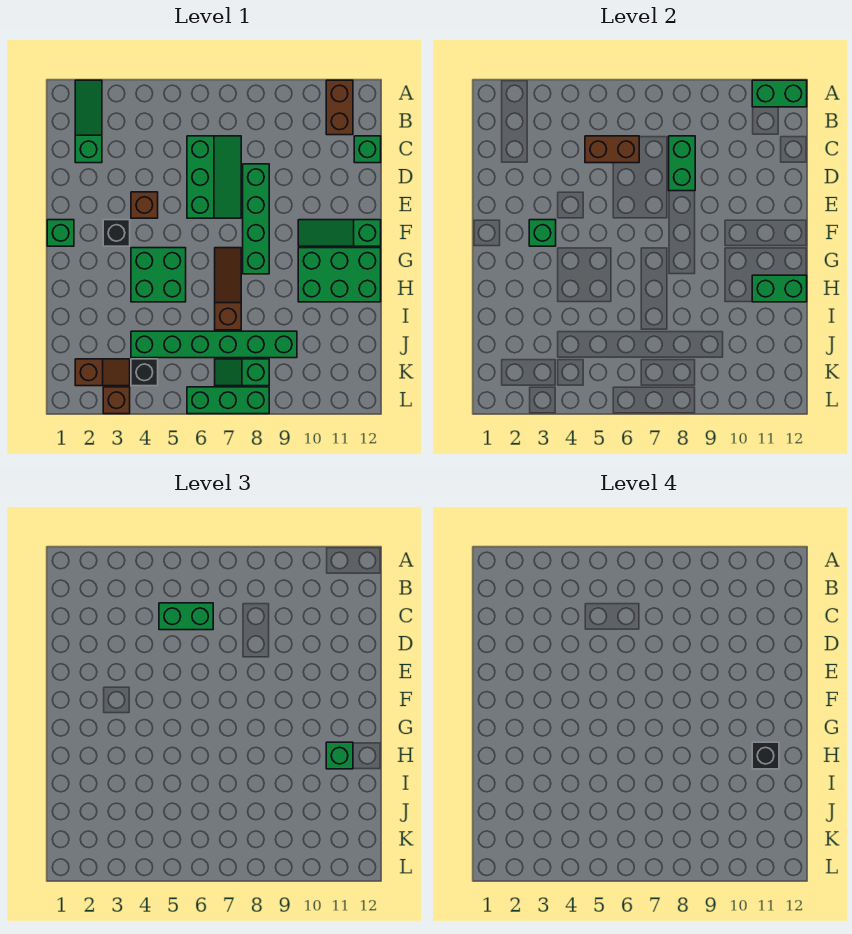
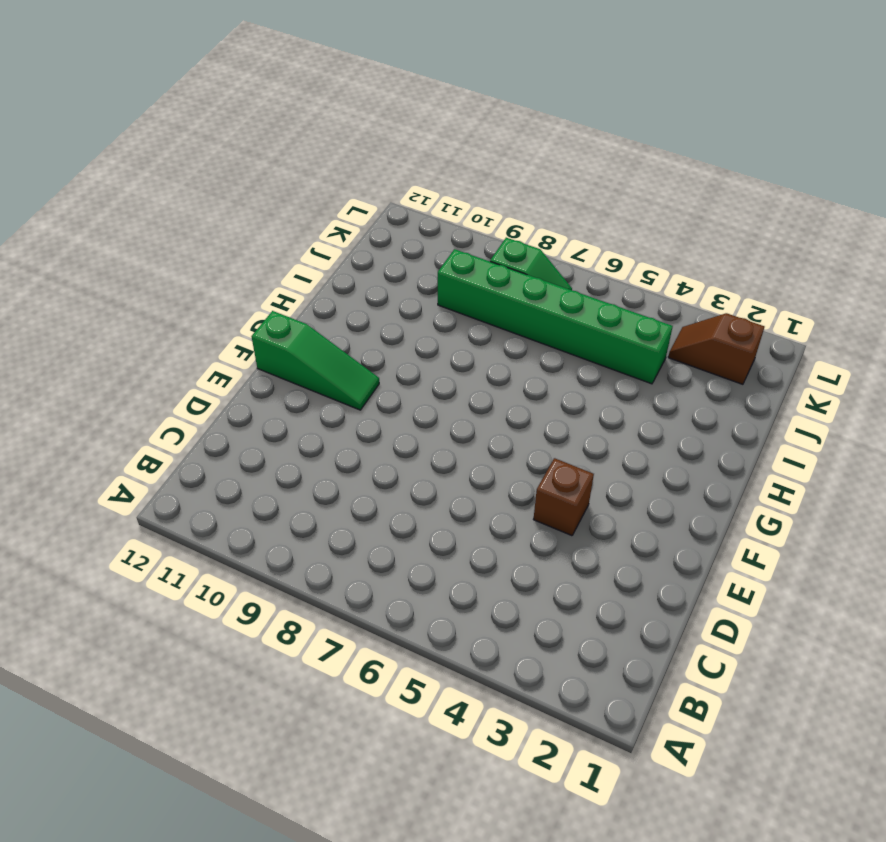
none -> green slope A2:C2 level 1 top C
none -> brown brick A11:B11 level 1
none -> green slope C6:E7 level 1 top 6

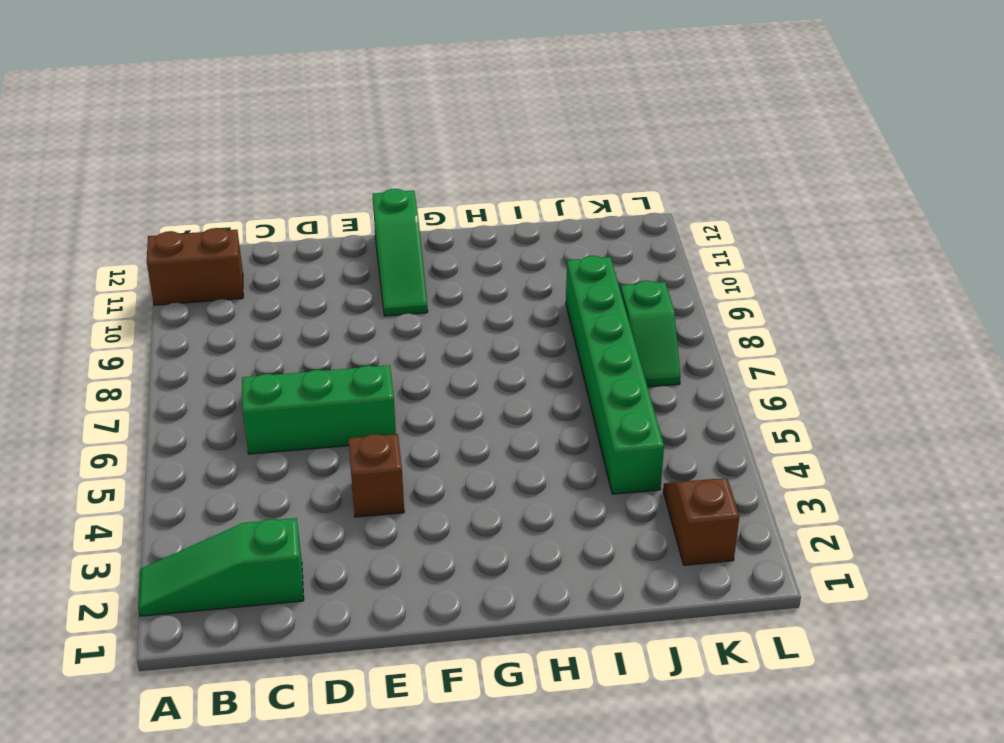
none -> green brick C12 level 1
none -> green brick D8:G8 level 1
none -> green brick F1 level 1

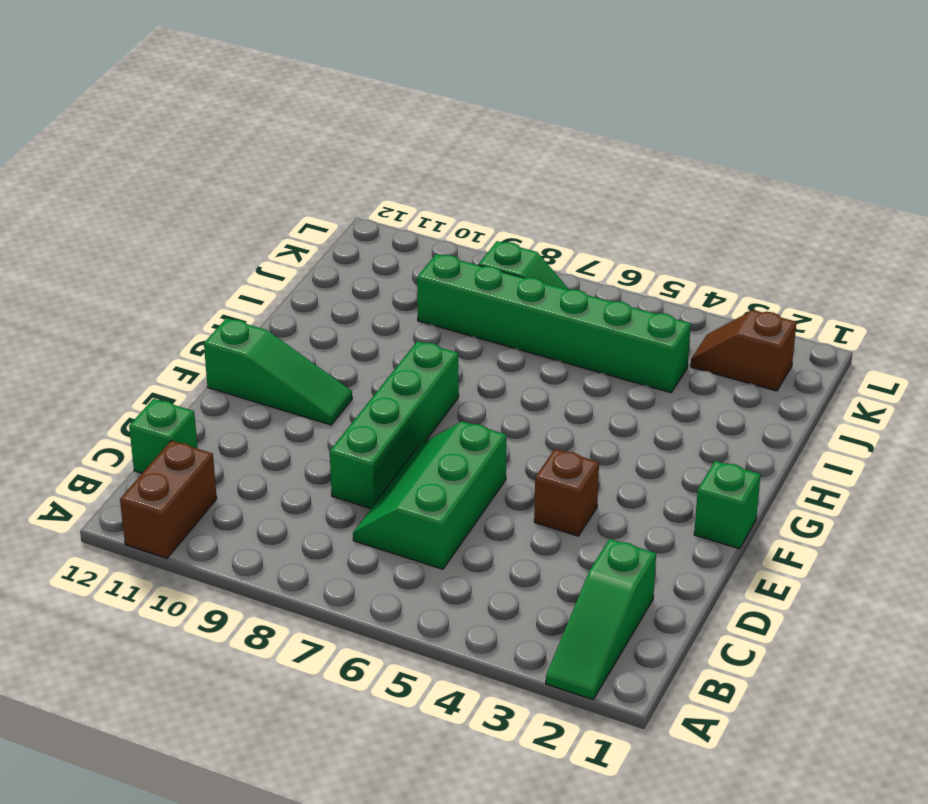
none -> black brick F3 level 1
none -> green brick G4:H5 level 1
none -> brown slope G7:I7 level 1 top I

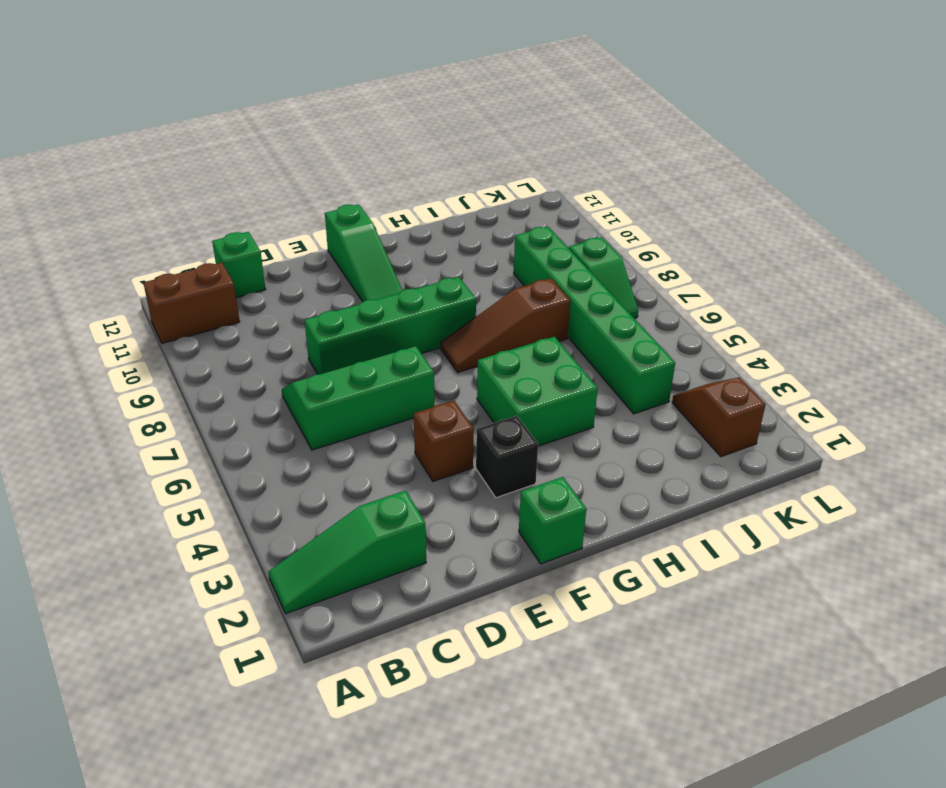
none -> green brick G10:H12 level 1
none -> black brick K4 level 1
none -> brown brick L3 level 1

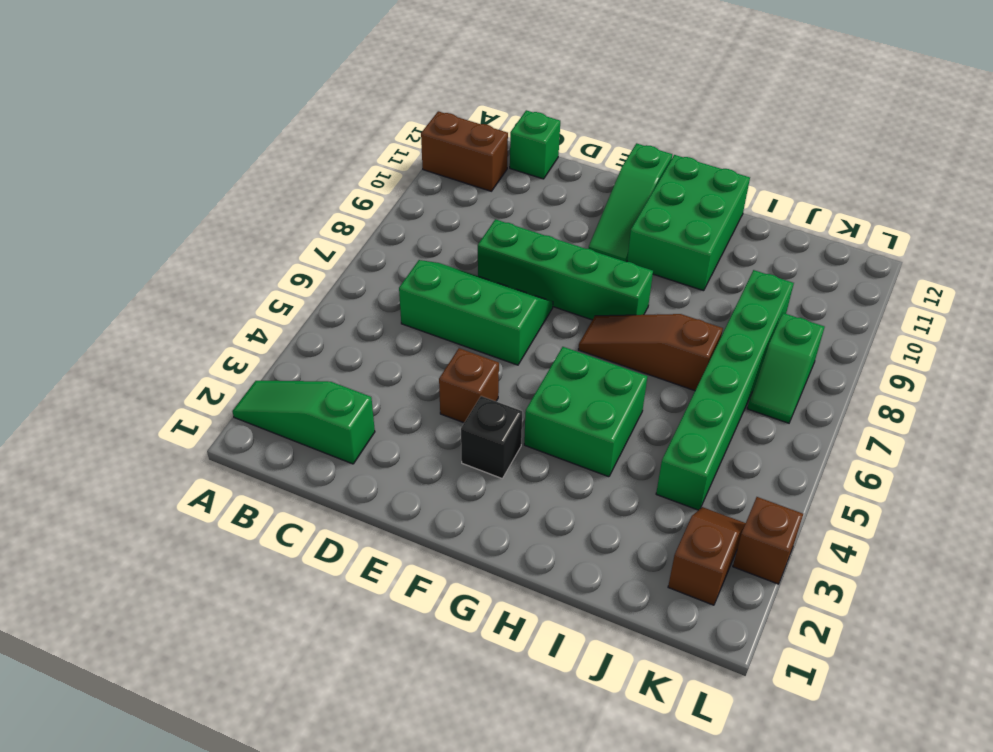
none -> green brick F1 level 1
none -> black brick K4 level 1
none -> green brick L6:L8 level 1

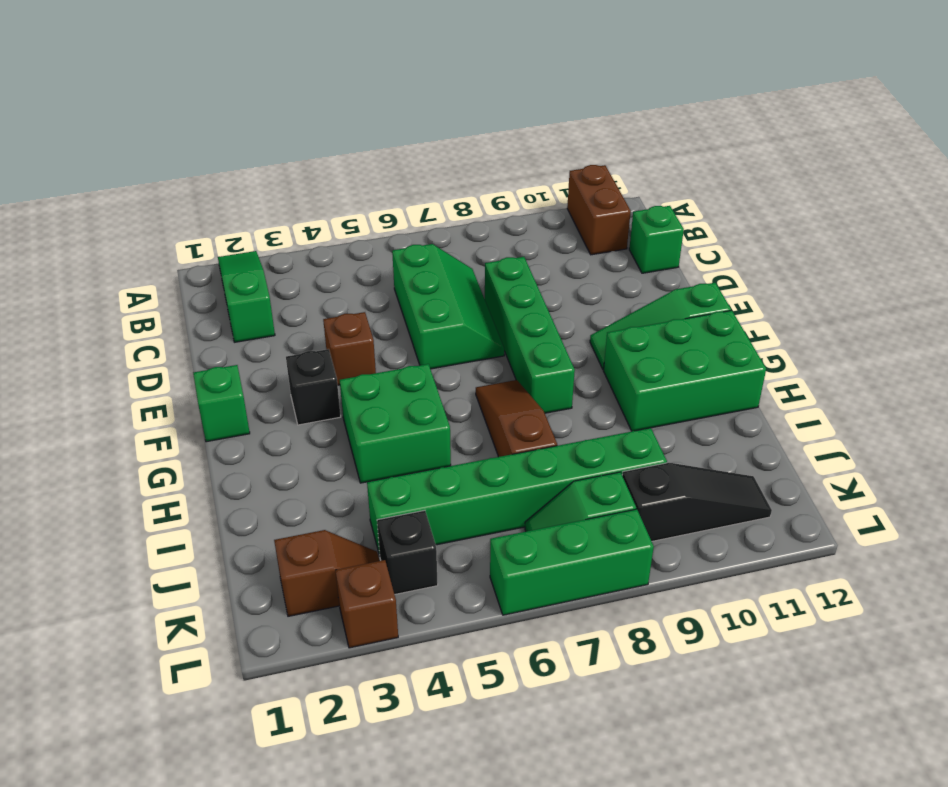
black slope K9:K11 level 1 top 9 -> none
none -> green brick A11:A12 level 2
none -> brown brick C5:C6 level 2
none -> green brick C8:D8 level 2

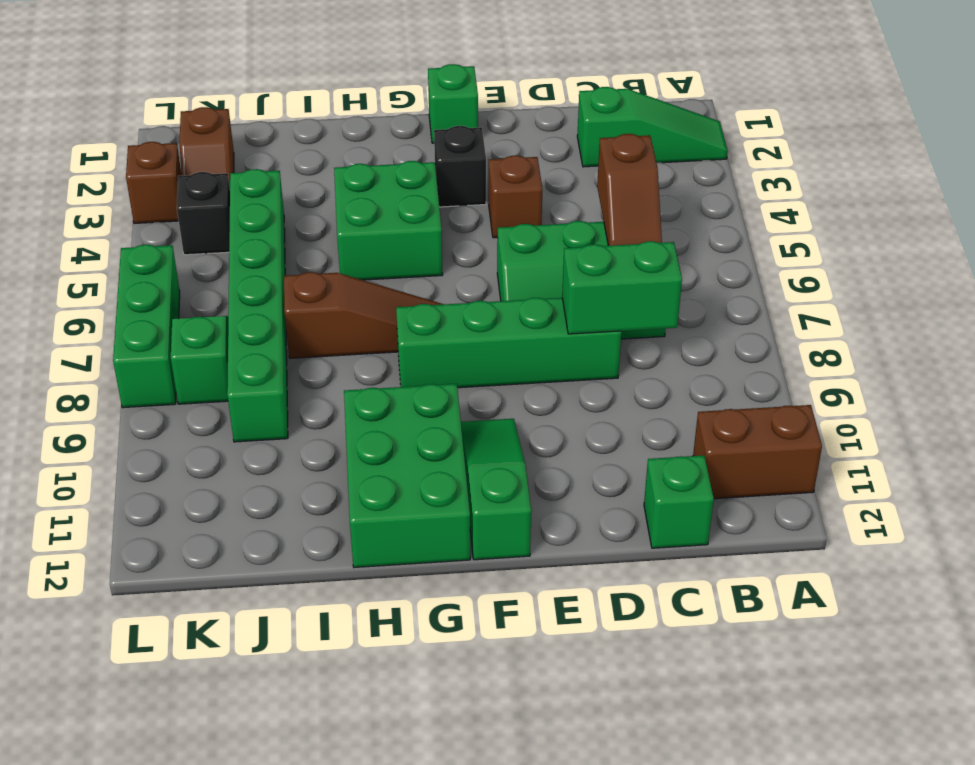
brown slope C5:C6 level 2 top 5 -> brown brick C5:C6 level 2
none -> green brick A11:A12 level 2
none -> green brick F3 level 2
none -> green brick H11:H12 level 2

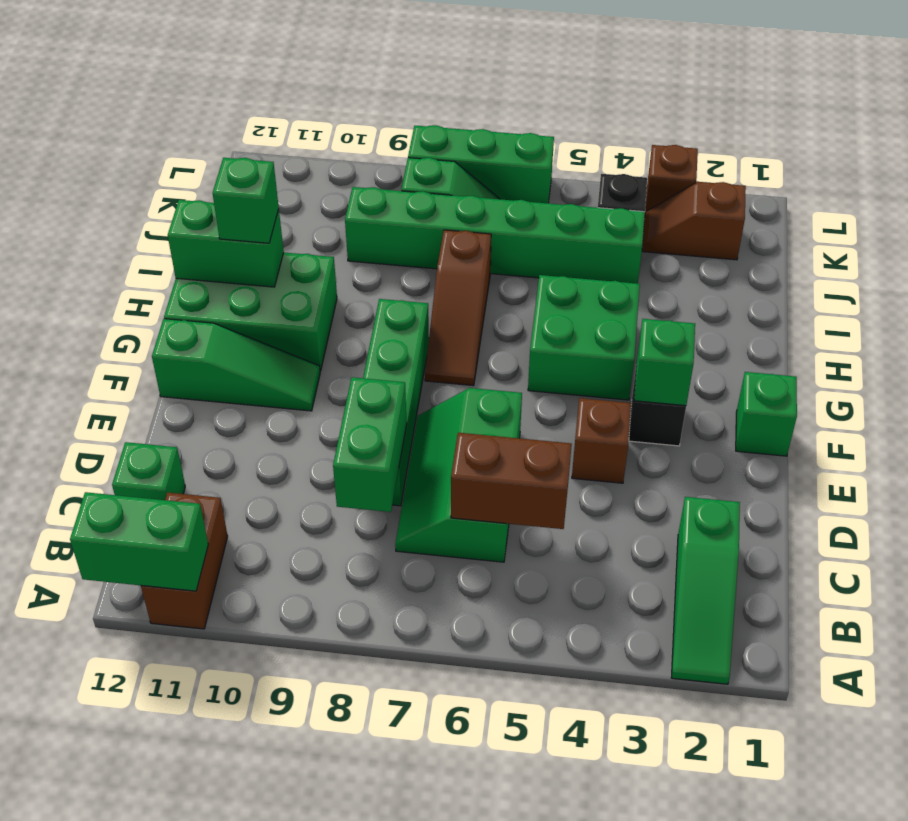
none -> green brick C5:C6 level 3
none -> black brick H11 level 4

